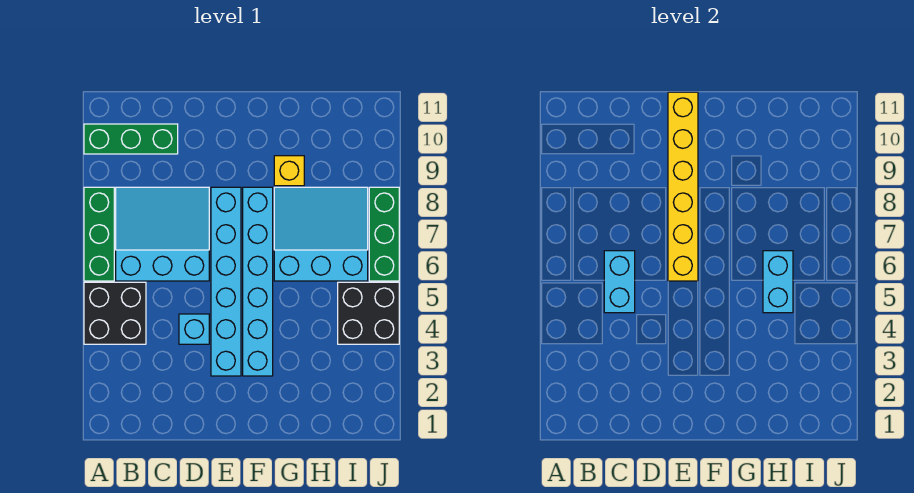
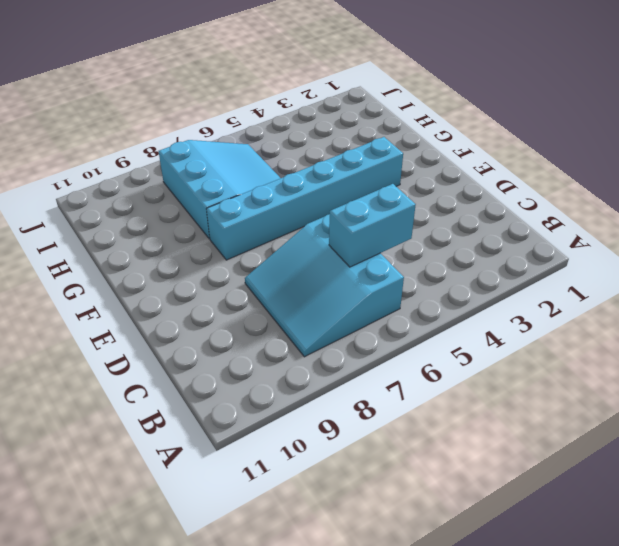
cyan slope G6:I8 level 1 top 8 -> cyan slope G6:I8 level 1 top 6
none -> black brick A4:B5 level 1
none -> green brick A6:A8 level 1
none -> green brick A10:C10 level 1

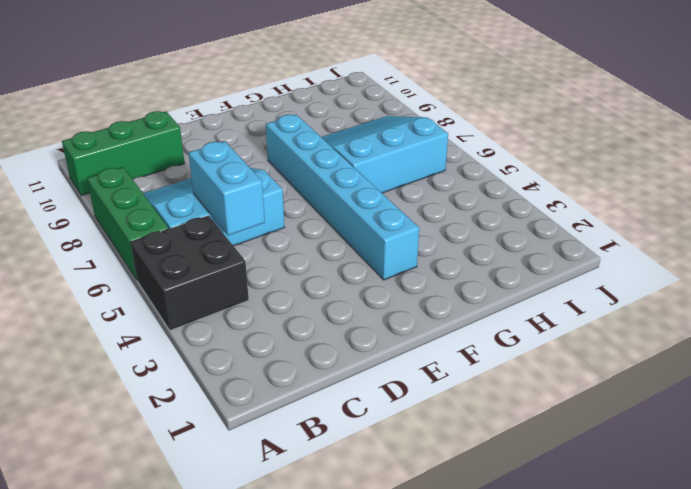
none -> cyan brick D4 level 1
none -> cyan brick E3:E8 level 1
none -> yellow brick G9 level 1

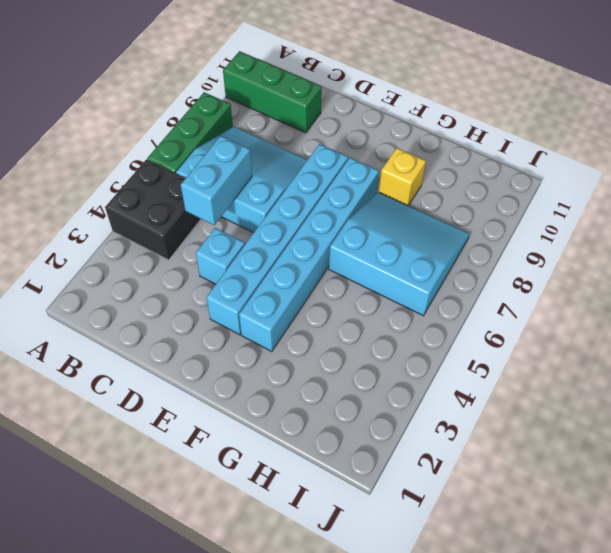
none -> black brick I4:J5 level 1
none -> green brick J6:J8 level 1
none -> yellow brick E6:E11 level 2

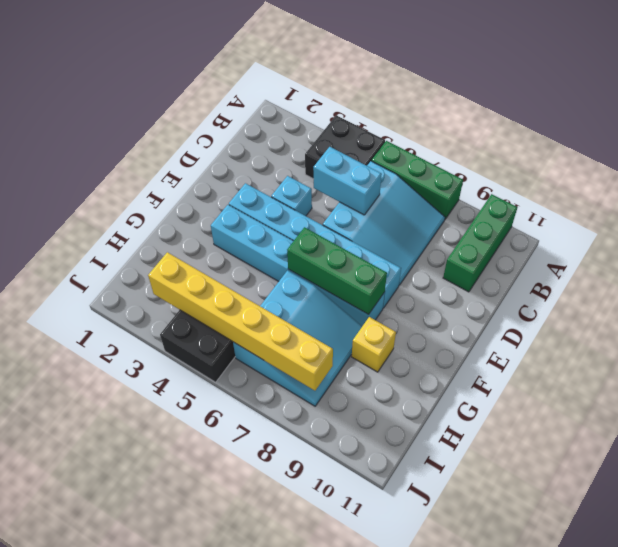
green brick F6:F8 level 2 -> green brick J6:J8 level 1
yellow brick I3:I8 level 2 -> yellow brick E6:E11 level 2
none -> cyan brick H5:H6 level 2

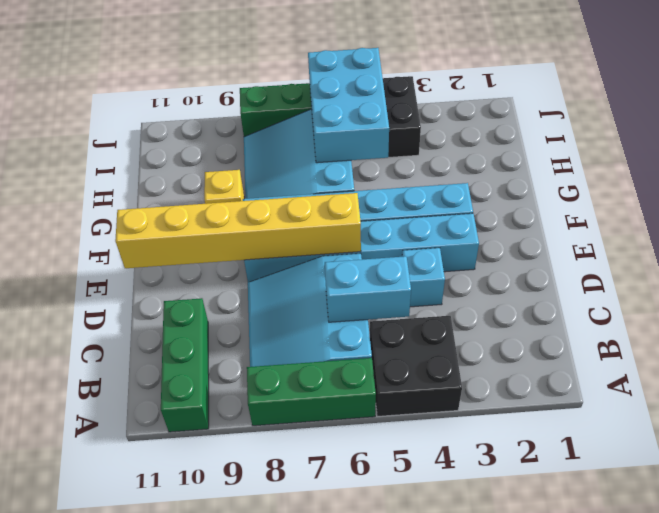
cyan brick H5:J6 level 2 -> cyan brick H5:H6 level 2

